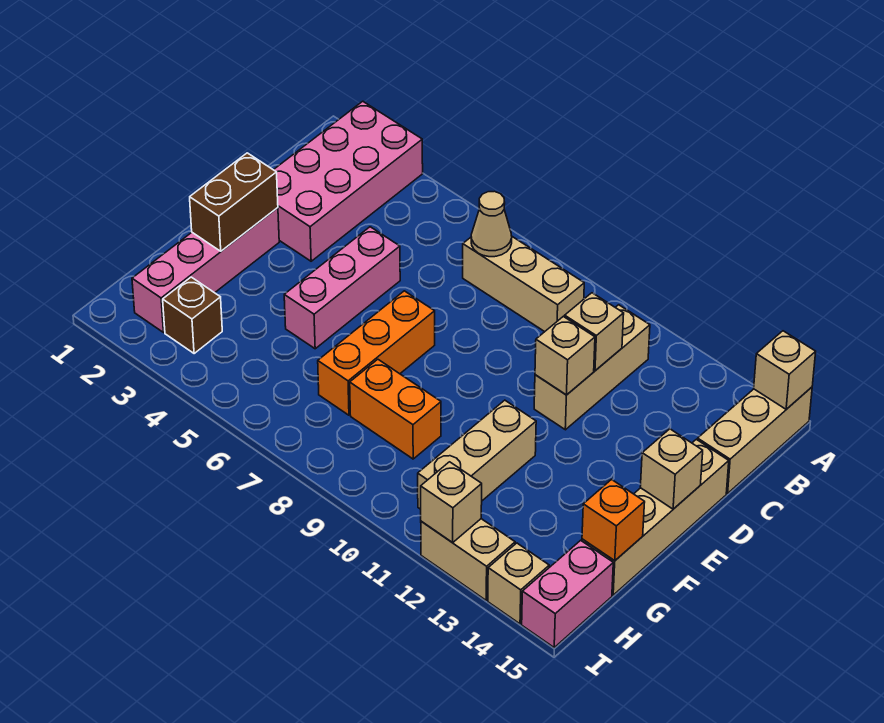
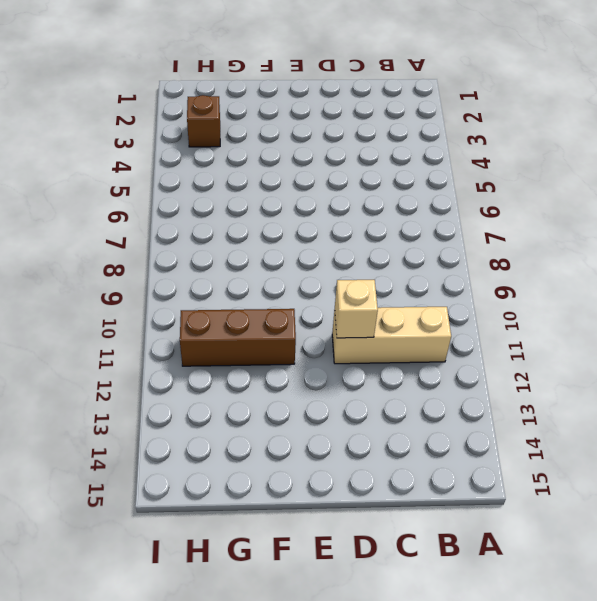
brown brick F11:H11 level 1 -> tan brick F11:H11 level 1
none -> pink brick A2:D3 level 1
none -> tan brick A15:C15 level 1
none -> tan brick B7:B9 level 1

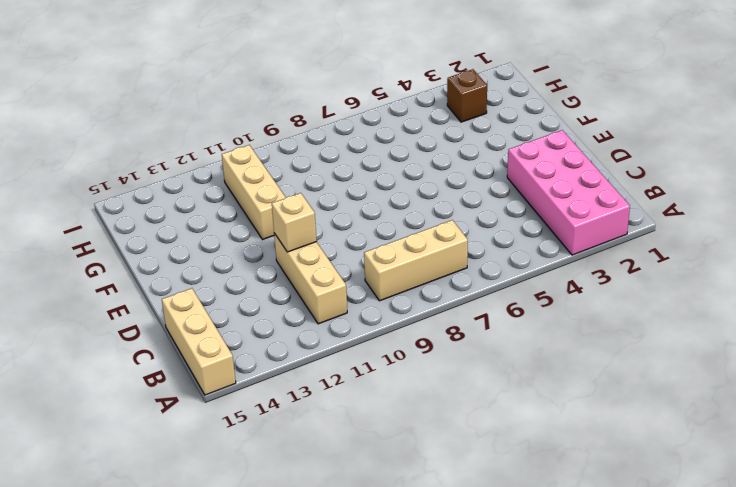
none -> pink brick D5:F5 level 1
none -> tan brick D15:G15 level 1
none -> pink brick E2:H2 level 1

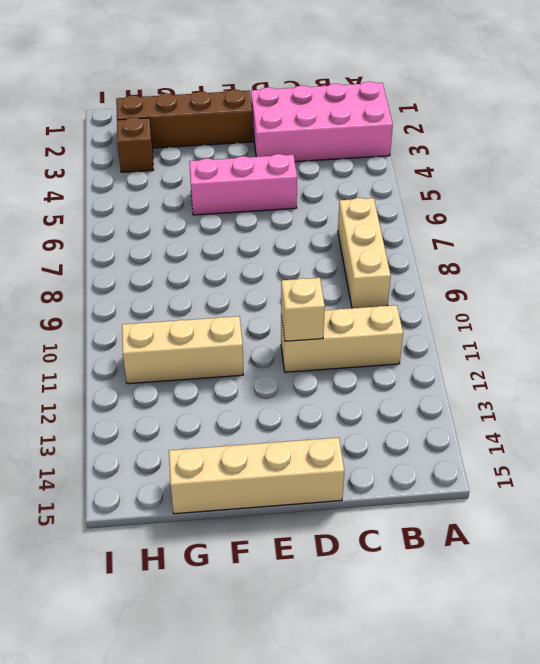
brown brick E2:H2 level 1 -> pink brick E2:H2 level 1
none -> tan brick A15:C15 level 1
none -> orange brick E7:G7 level 1
none -> orange brick G8:G9 level 1

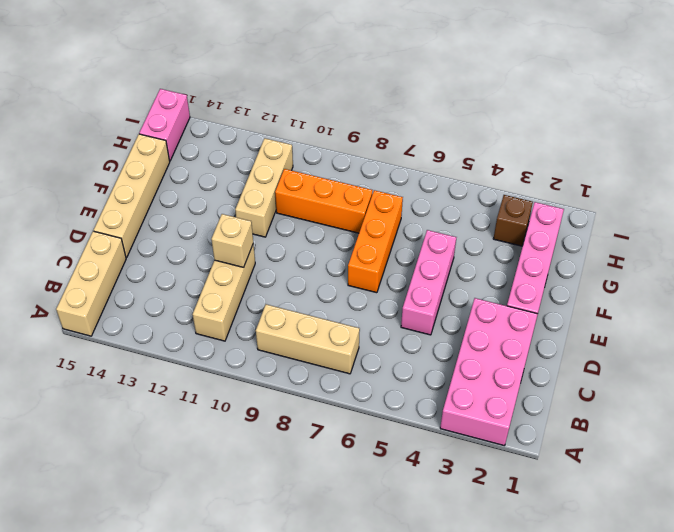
orange brick G8:G10 level 1 -> orange brick G8:G9 level 1
none -> tan brick I12:I13 level 1
none -> tan brick I14 level 1
none -> tan brick A15 level 2

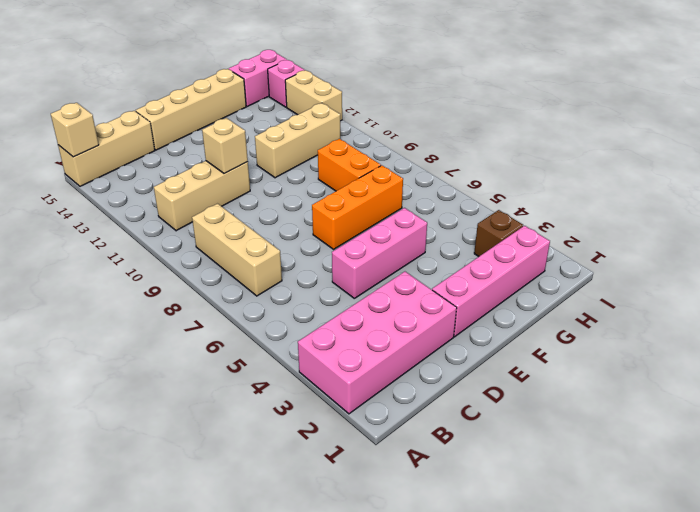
pink brick I14 level 1 -> tan brick I14 level 1
none -> tan cone B7 level 2
none -> tan brick C11 level 2
none -> brown brick E2:F2 level 2

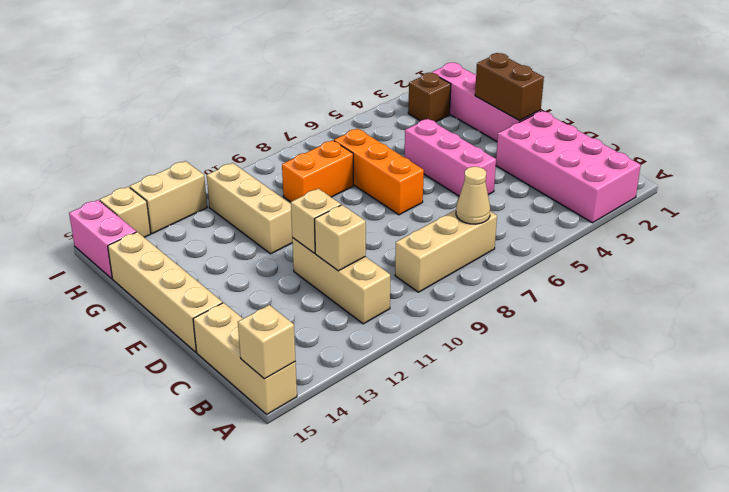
none -> tan brick E15 level 2
none -> orange brick G15 level 2
none -> tan brick I12 level 2

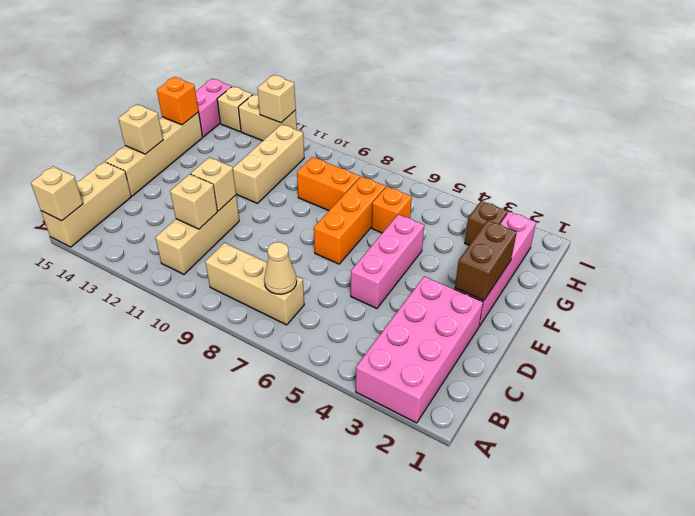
orange brick G6 level 1 -> none

